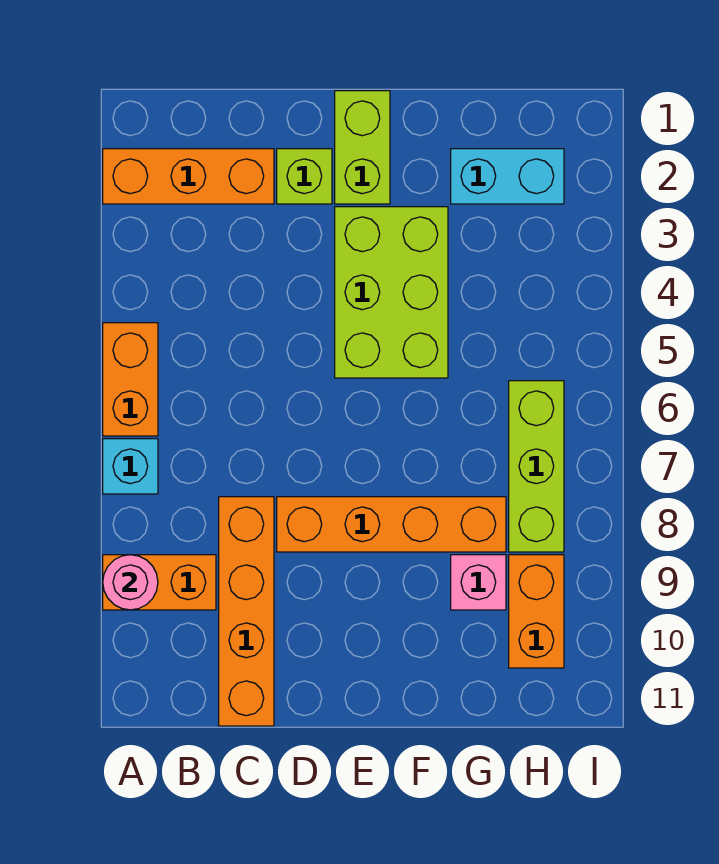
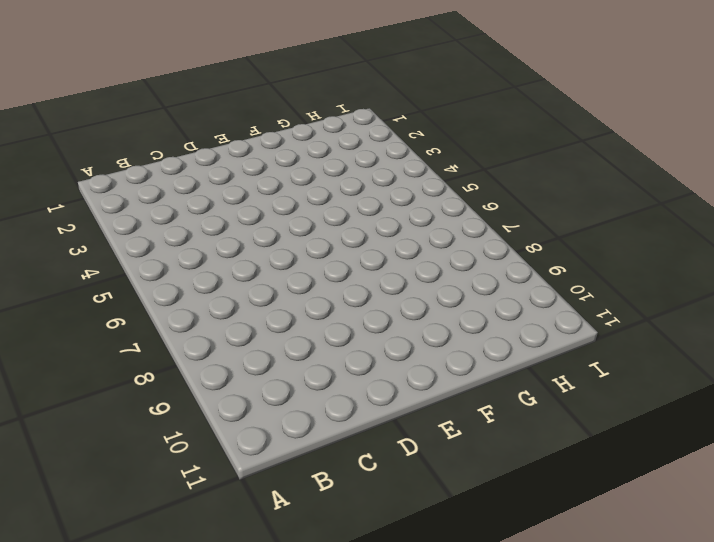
none -> orange brick A2:C2 level 1
none -> orange brick A5:A6 level 1
none -> cyan brick A7 level 1

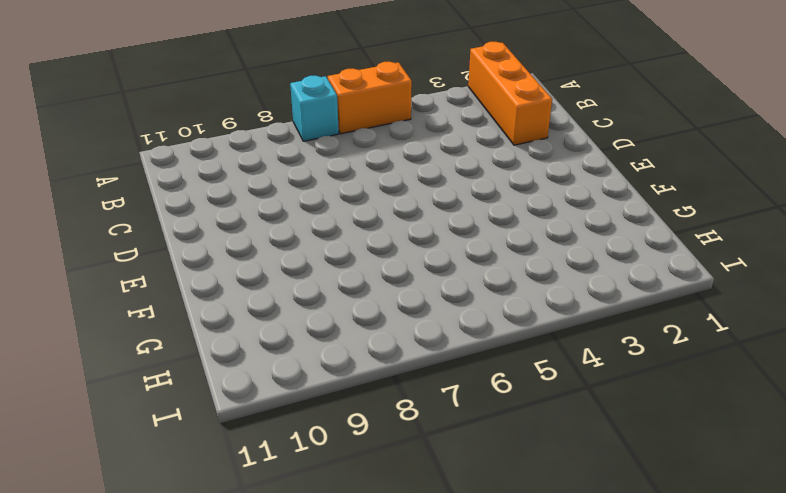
none -> orange brick A9:B9 level 1
none -> orange brick C8:C11 level 1
none -> lime brick D2 level 1

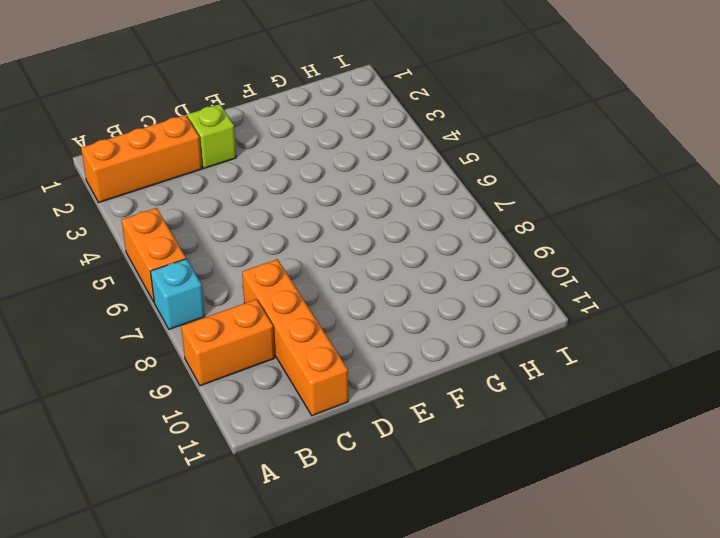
none -> orange brick D8:G8 level 1
none -> lime brick E1:E2 level 1
none -> lime brick E3:F5 level 1

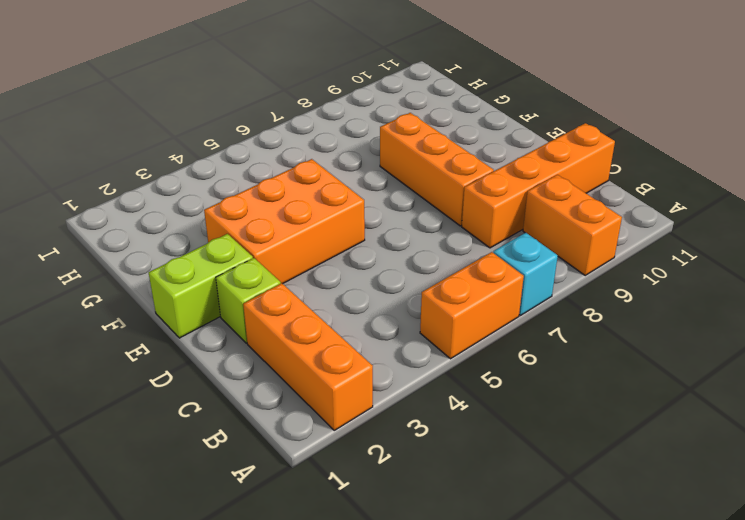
orange brick D8:F8 level 1 -> orange brick D8:G8 level 1
orange brick E3:F5 level 1 -> lime brick E3:F5 level 1
none -> cyan brick G2:H2 level 1
none -> pink brick G9 level 1
none -> lime brick H6:H8 level 1

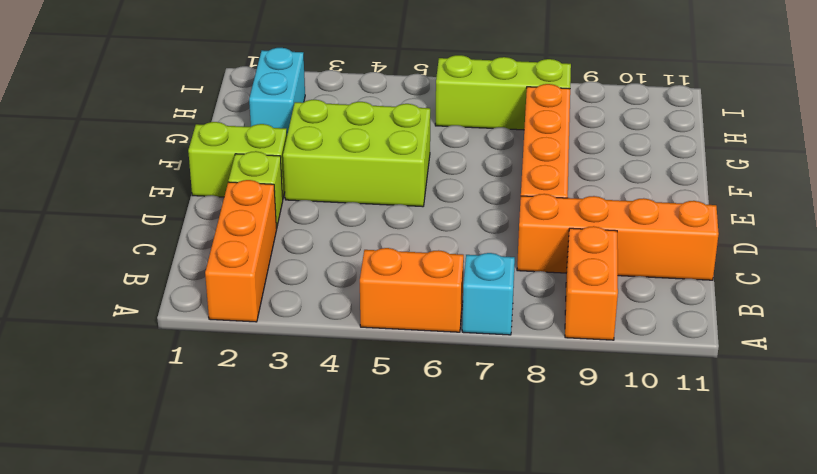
none -> pink brick G9 level 1
none -> orange brick H9:H10 level 1
none -> pink round brick A9 level 2

